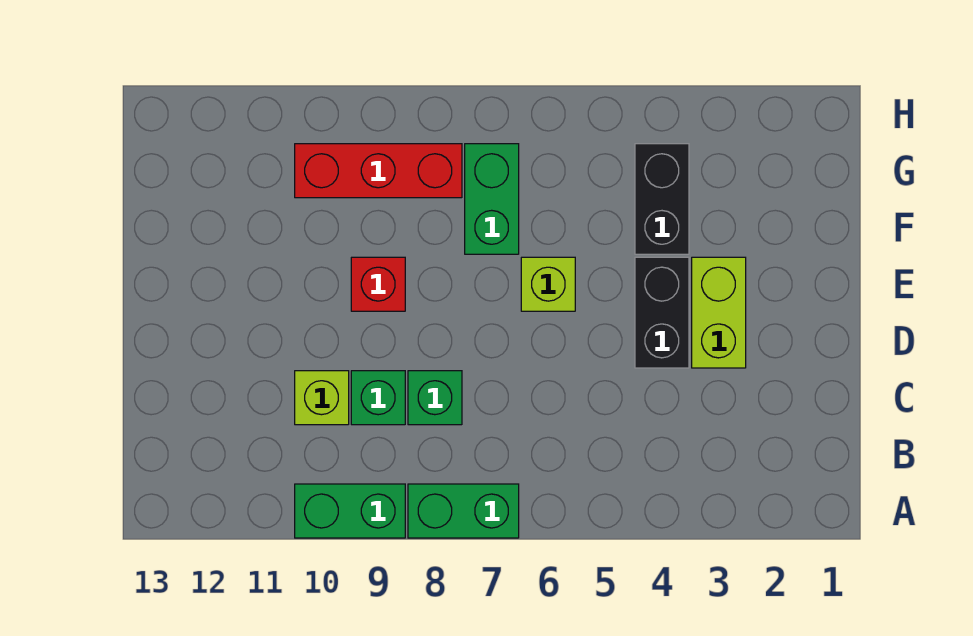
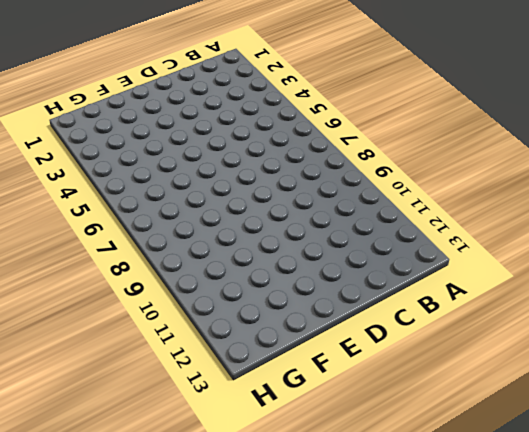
none -> green brick A7:A8 level 1
none -> green brick A9:A10 level 1
none -> green brick C8 level 1

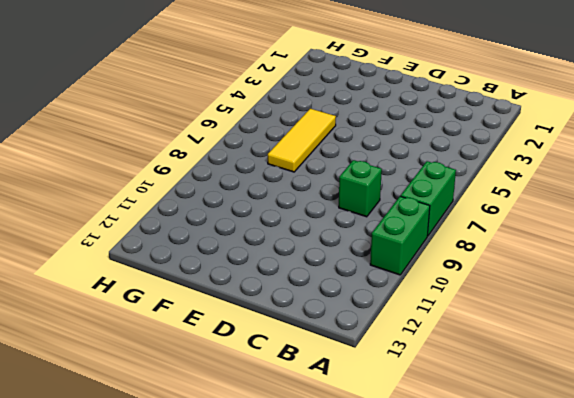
yellow tile F5:F7 level 1 -> green brick F7:G7 level 1
none -> green brick C9 level 1
none -> lime brick C10 level 1
none -> lime brick D3:E3 level 1

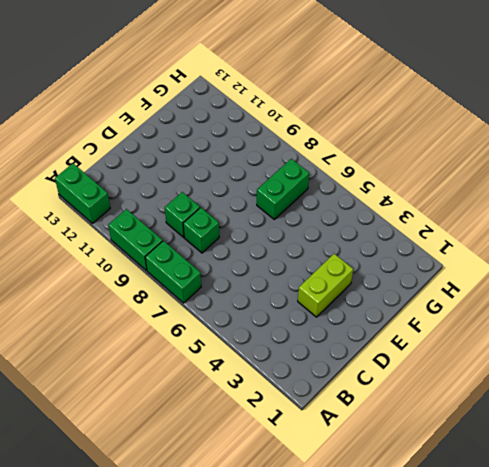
green brick A12:A13 level 1 -> none
none -> lime brick C10 level 1
none -> black brick D4:E4 level 1
none -> lime brick E6 level 1

